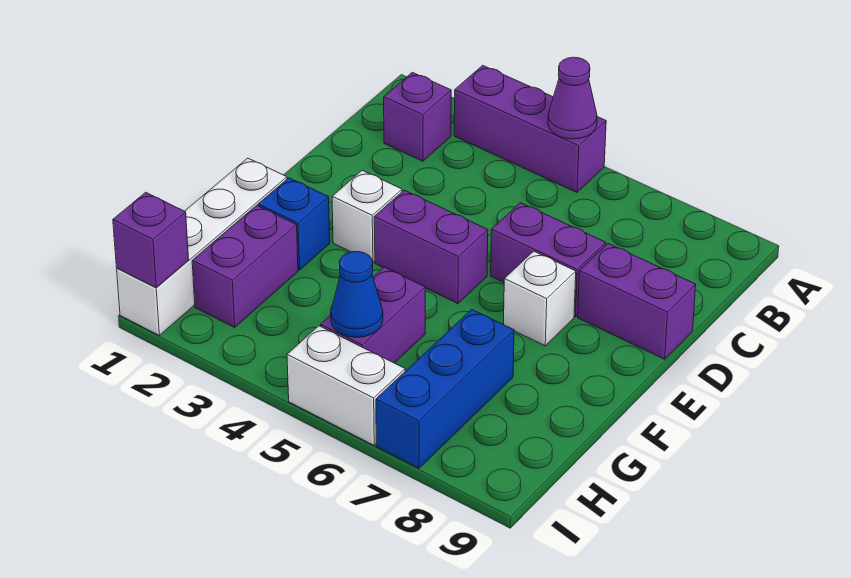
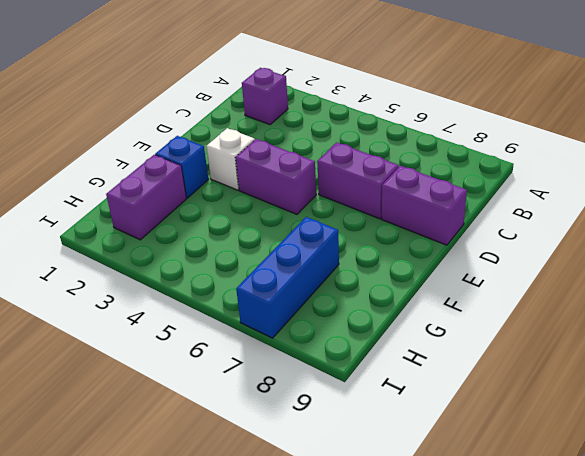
none -> purple brick A3:A5 level 1
none -> white brick E7 level 1
none -> white brick F1:I1 level 1

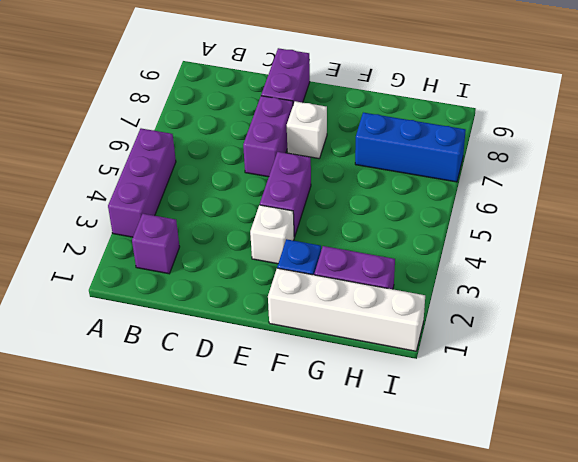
none -> purple brick G5:H5 level 1
none -> white brick I5:I6 level 1
none -> purple cone A5 level 2

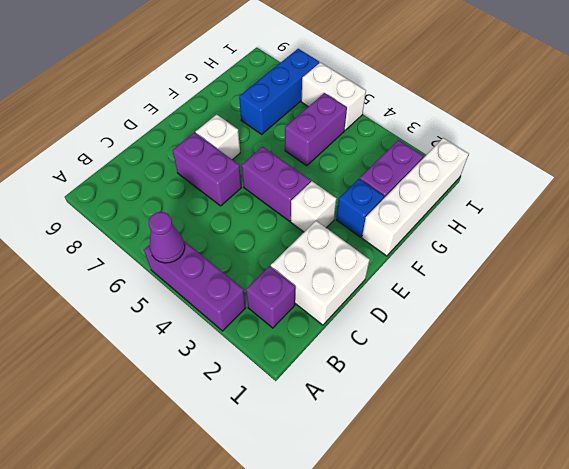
white brick C1:D2 level 1 -> none
none -> purple brick D8:D9 level 1
none -> blue cone H5 level 2
none -> purple brick I1 level 2

